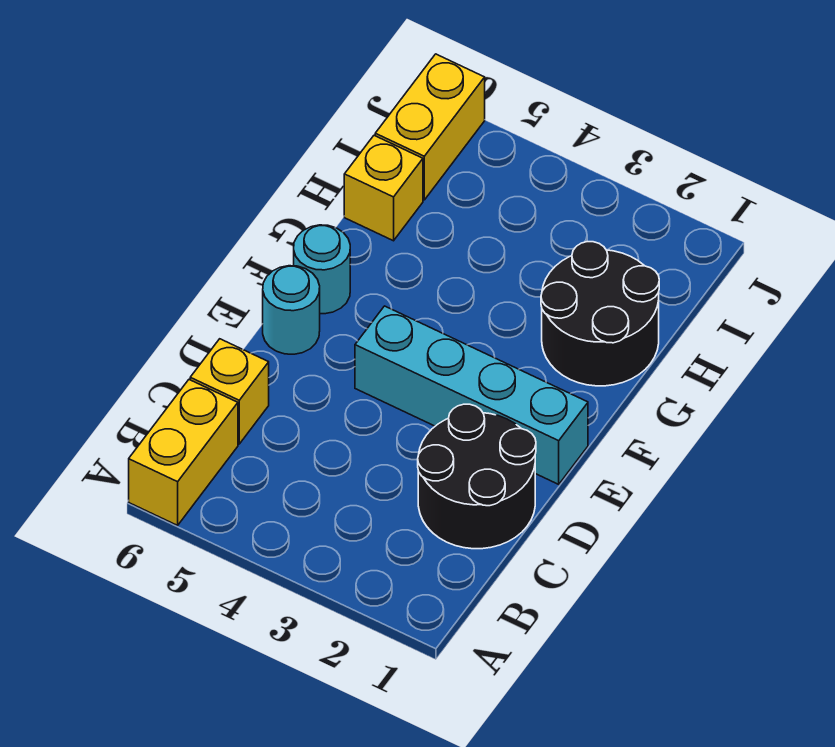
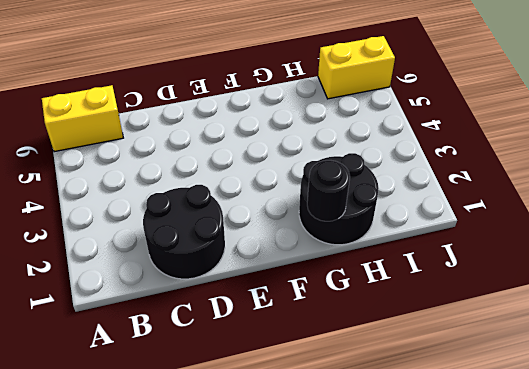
black round brick G1 level 2 -> none
none -> yellow brick C6 level 1
none -> cyan brick E1:E4 level 1

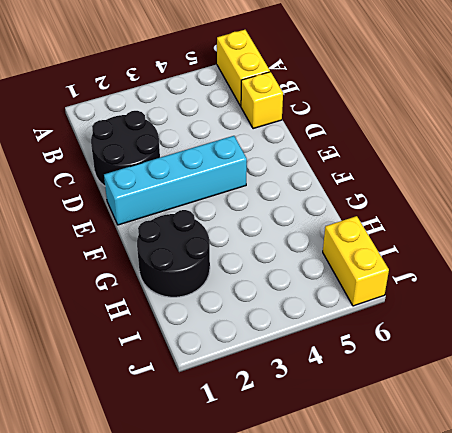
none -> cyan round brick E6 level 1
none -> cyan round brick F6 level 1

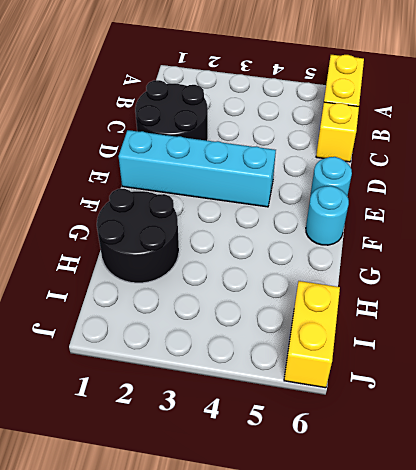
none -> yellow brick H6 level 1

